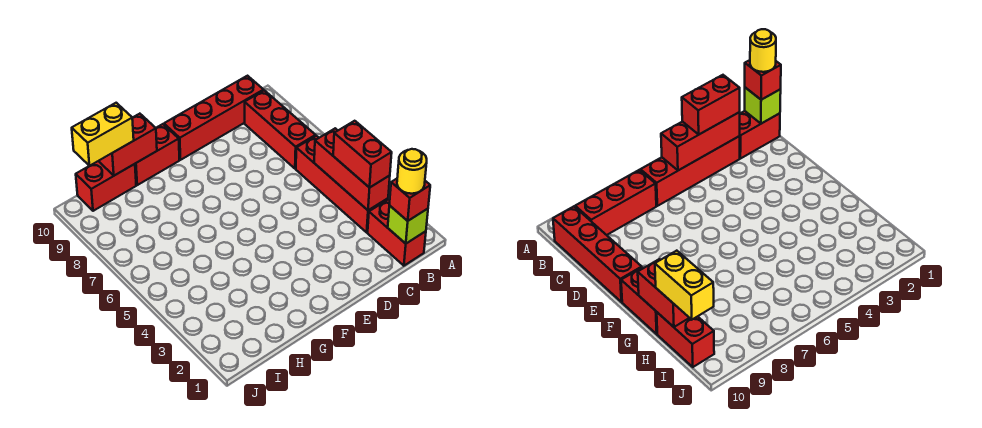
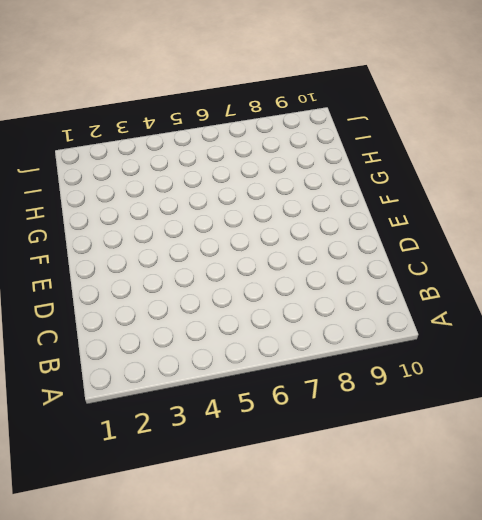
none -> red brick B1:B2 level 1
none -> red brick B3:B6 level 1
none -> red brick B7:B9 level 1

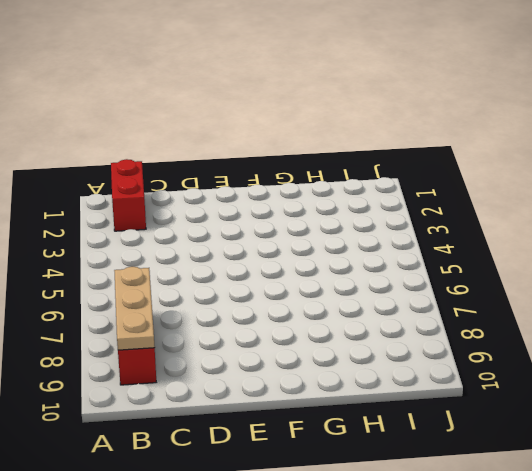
tan plate B7:B9 level 2 -> none
none -> red brick B3:B6 level 1
none -> red brick B10:E10 level 1
none -> red brick F10:G10 level 1

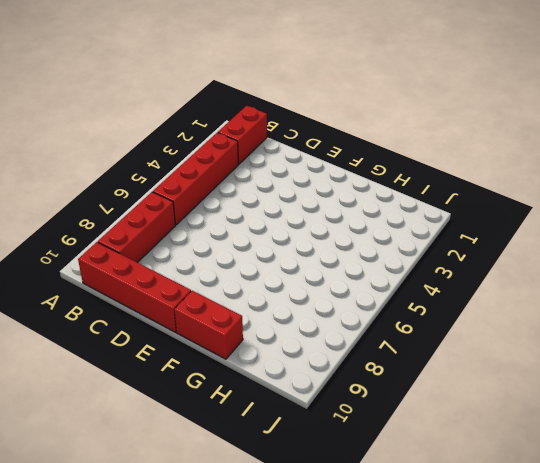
none -> red brick H10:I10 level 1
none -> lime brick B1 level 2
none -> red brick B3:B5 level 2

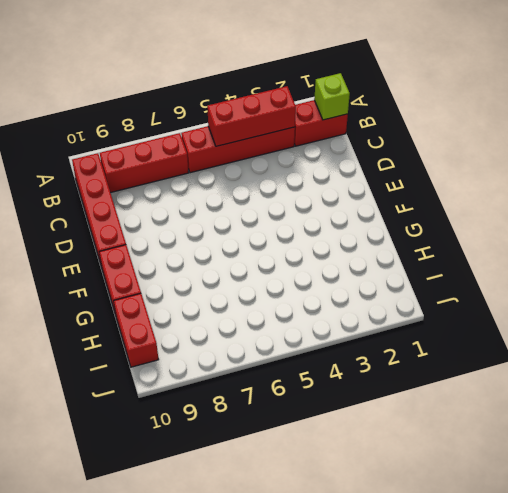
none -> red brick G10:H10 level 2
none -> red brick B1 level 3
none -> red brick B3:B4 level 3

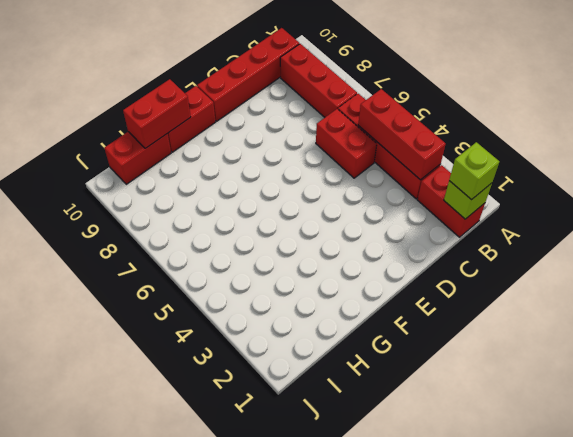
lime brick B1 level 3 -> red brick B1 level 3
red brick C5:C6 level 1 -> red brick B3:B4 level 3
none -> yellow brick H10:I10 level 3
none -> yellow round brick B1 level 4

